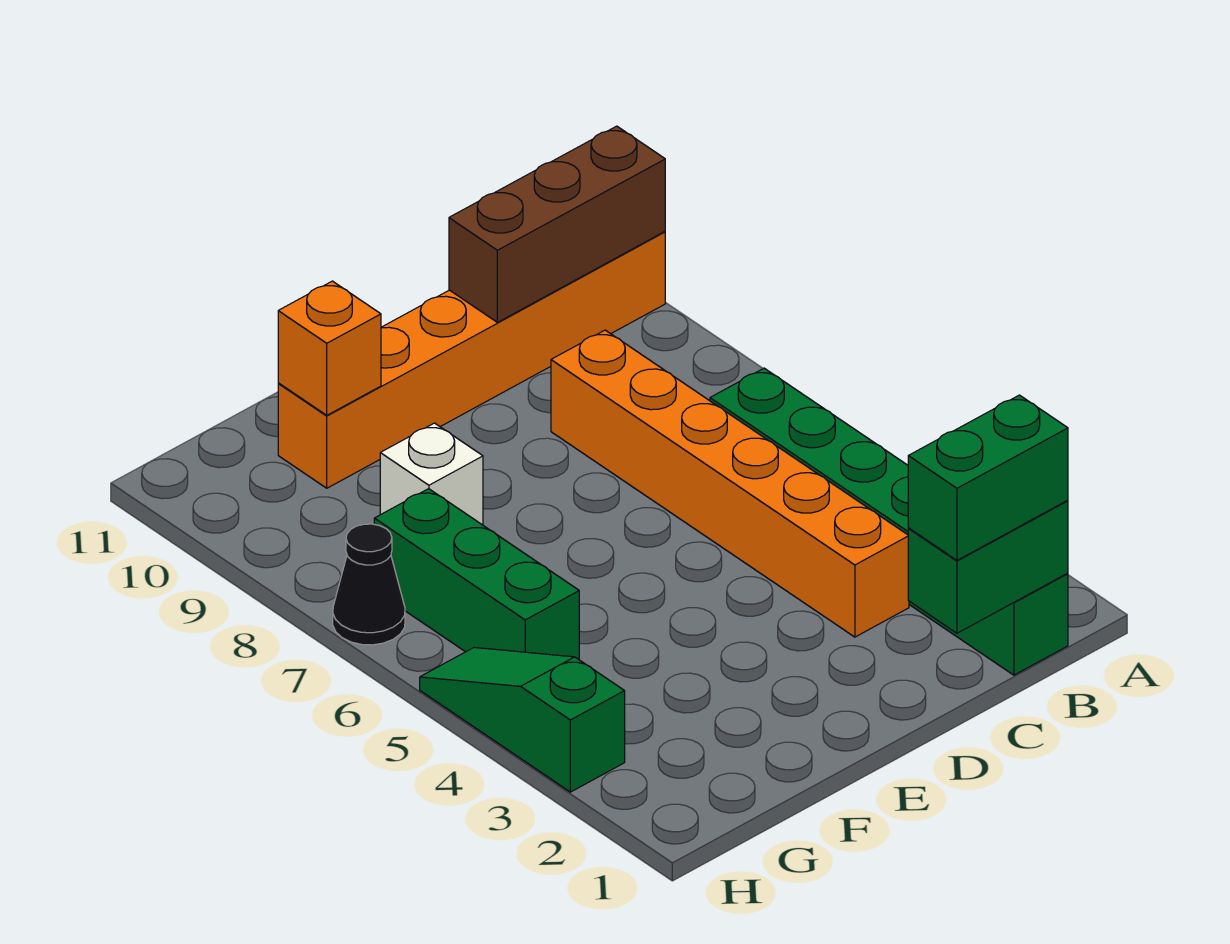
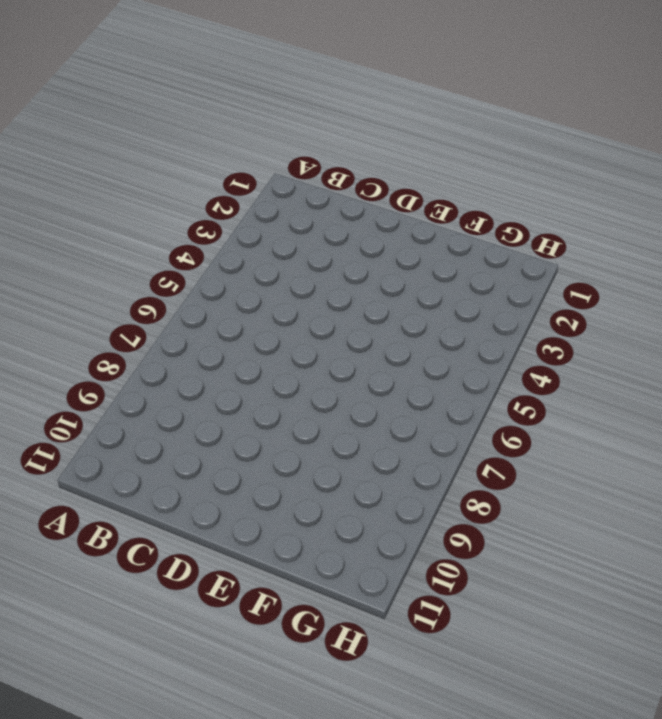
none -> orange brick A10:F10 level 1
none -> green brick B1:B6 level 1

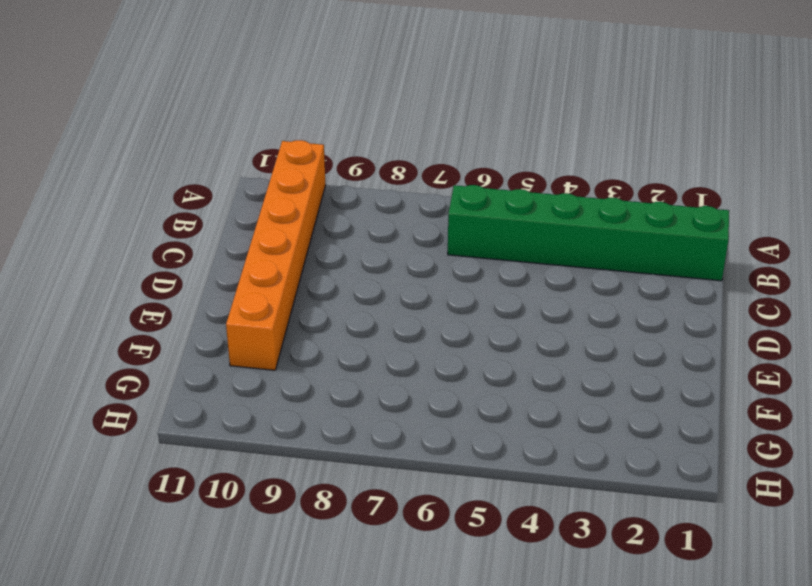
none -> orange brick C3:C8 level 1
none -> white brick F8 level 1

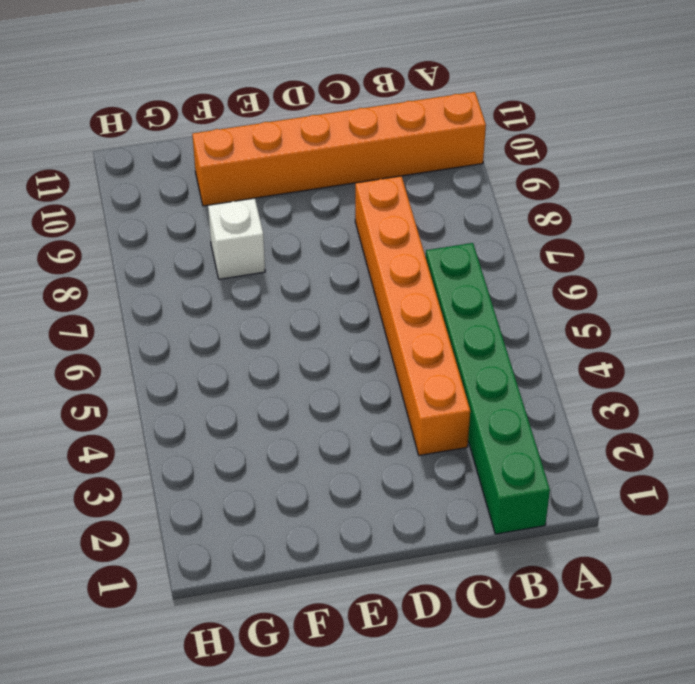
none -> green brick G5:G7 level 1
none -> green slope H3:H5 level 1 top 3

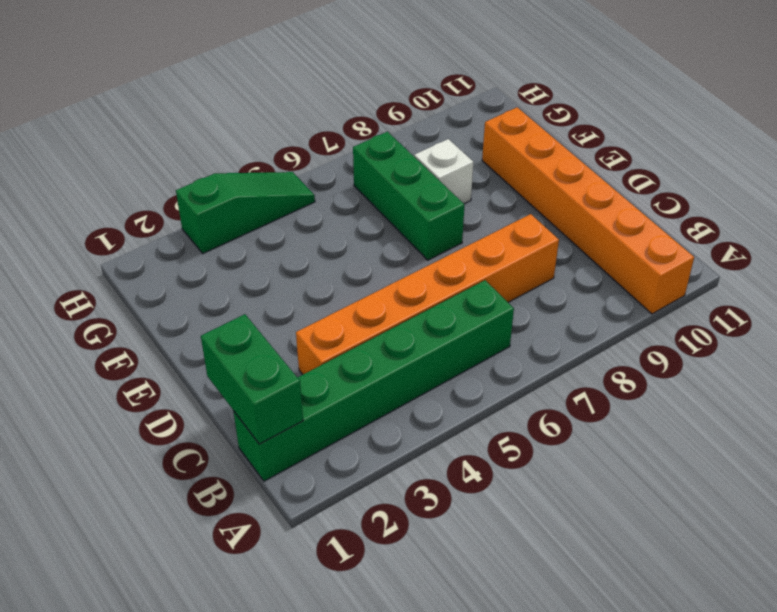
green brick E7:G7 level 1 -> green brick G5:G7 level 1
none -> black cone H7 level 1
none -> brown brick A10:C10 level 2

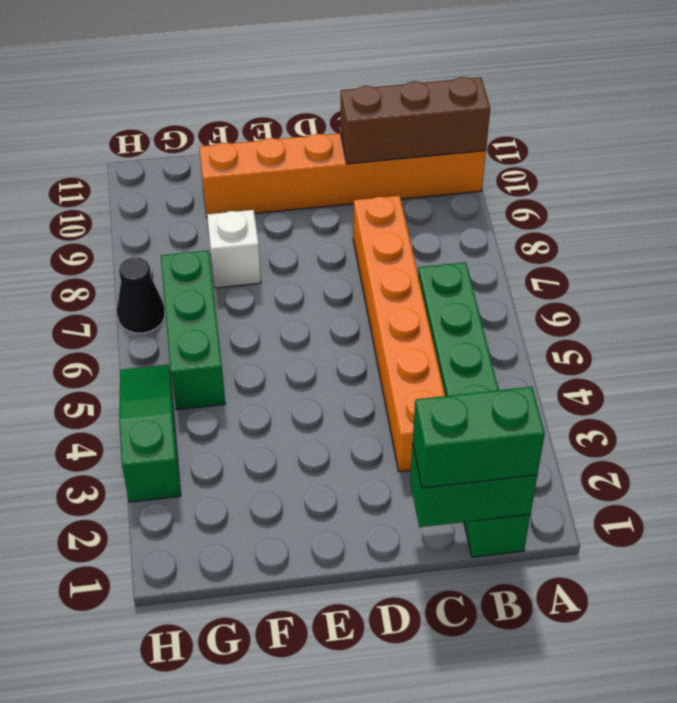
none -> orange brick F10 level 2

